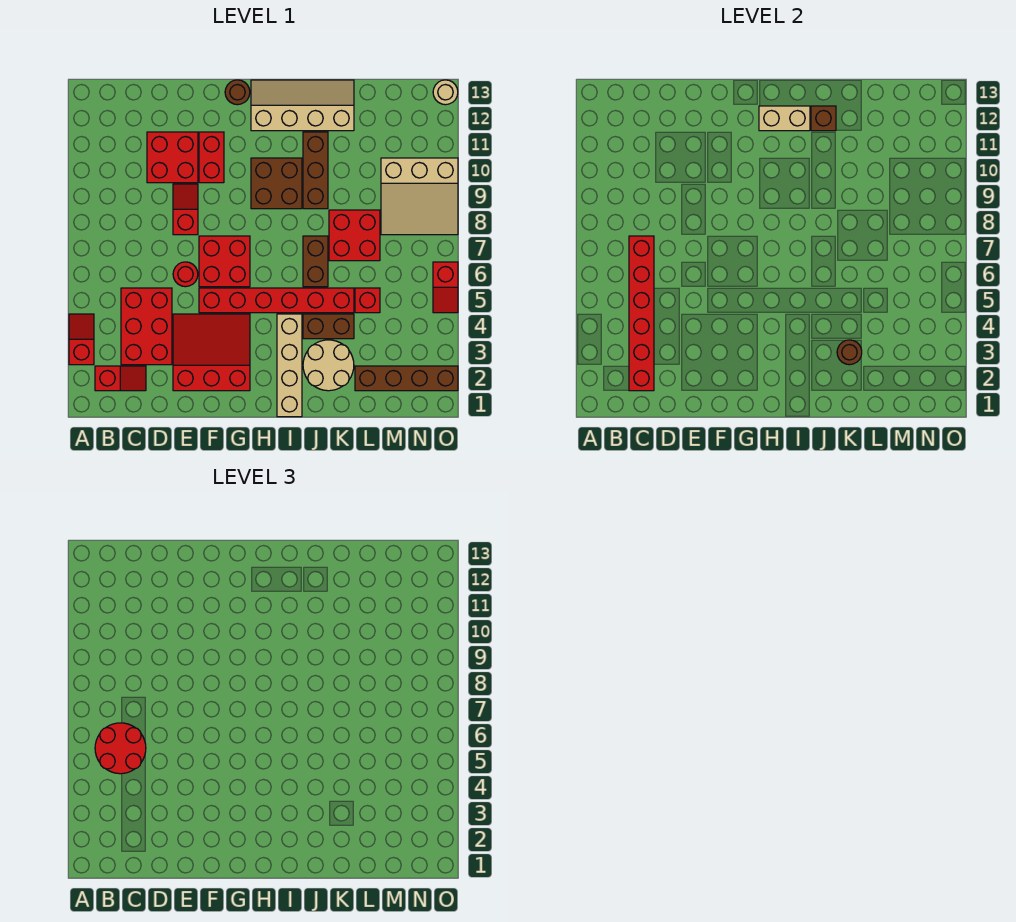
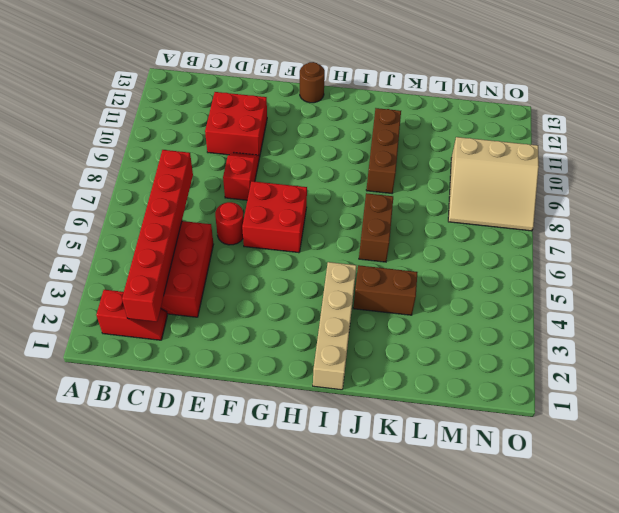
none -> red slope A3:A4 level 1 top 3
none -> red slope E2:G4 level 1 top 2
none -> red brick F5:K5 level 1

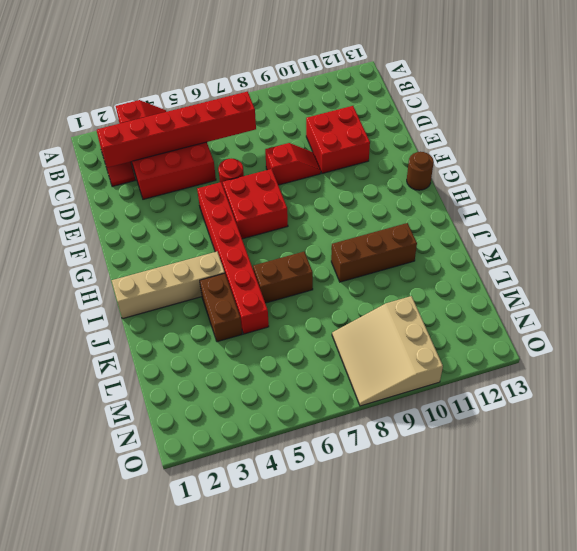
none -> red slope E2:G4 level 1 top 2
none -> red brick F10:F11 level 1
none -> brown brick H9:I10 level 1

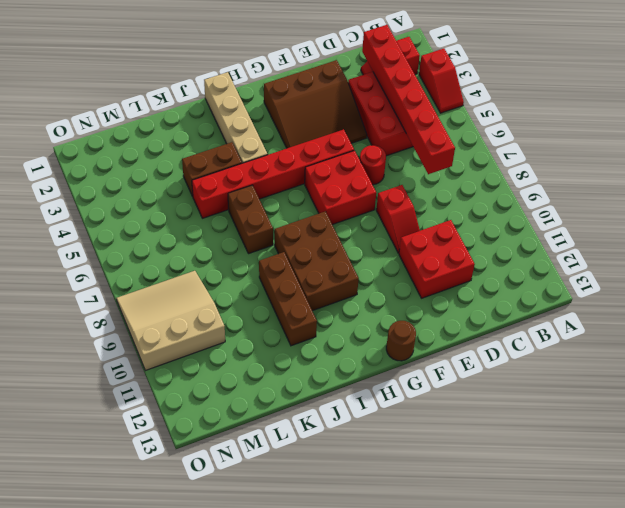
brown slope E2:G4 level 1 top 2 -> red slope E2:G4 level 1 top 2
brown brick H8:I10 level 1 -> brown brick H9:I10 level 1
none -> red brick F10:F11 level 1
none -> tan slope H12:K13 level 1 top 12
none -> tan round brick J2:K3 level 1

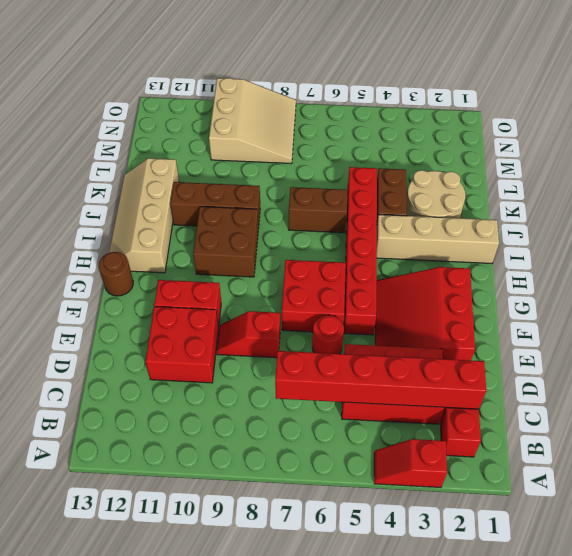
none -> red brick K7:L8 level 1
none -> brown brick L2:O2 level 1
none -> red brick L5 level 1

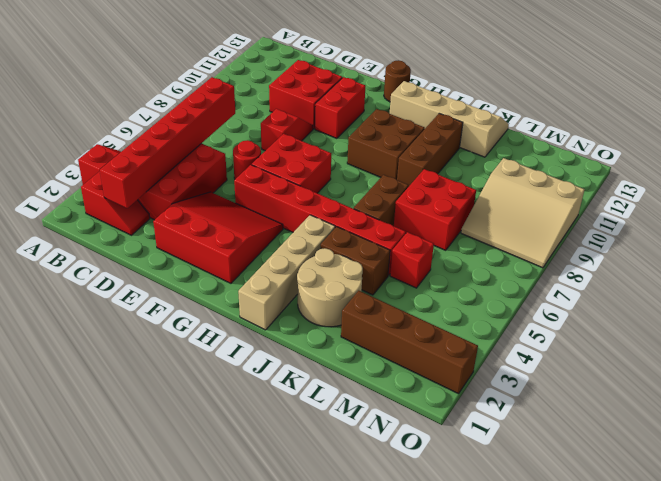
none -> red slope O5:O6 level 1 top 6
none -> tan round brick O13 level 1
none -> tan brick H12:I12 level 2

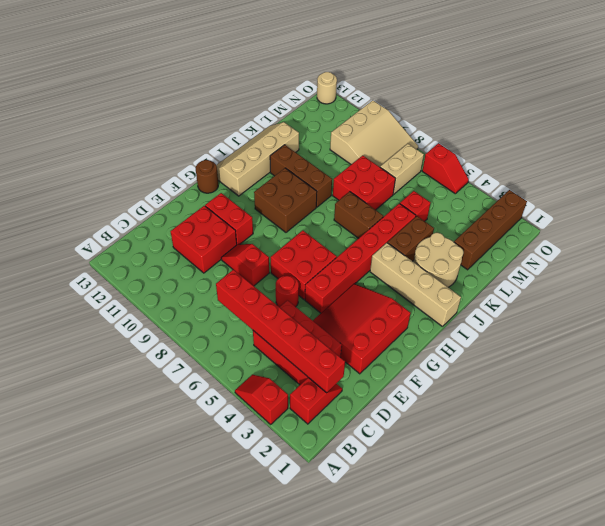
tan brick M7:N7 level 1 -> tan brick H12:I12 level 2
none -> brown brick J12 level 2
none -> brown round brick K3 level 2
none -> red round brick B5:C6 level 3

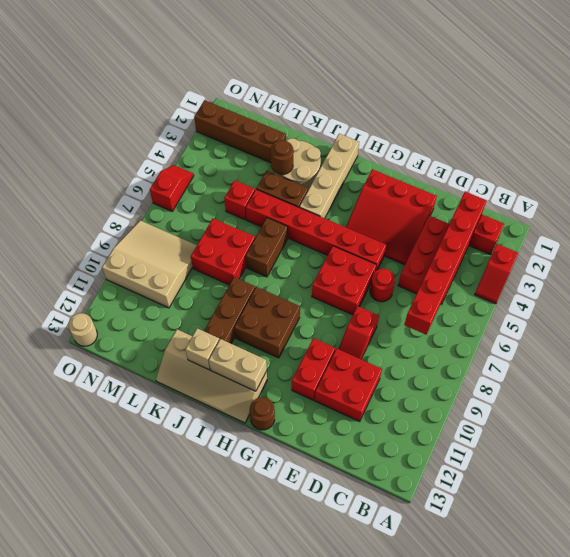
tan brick J12 level 2 -> brown brick J12 level 2
none -> red round brick B5:C6 level 3

